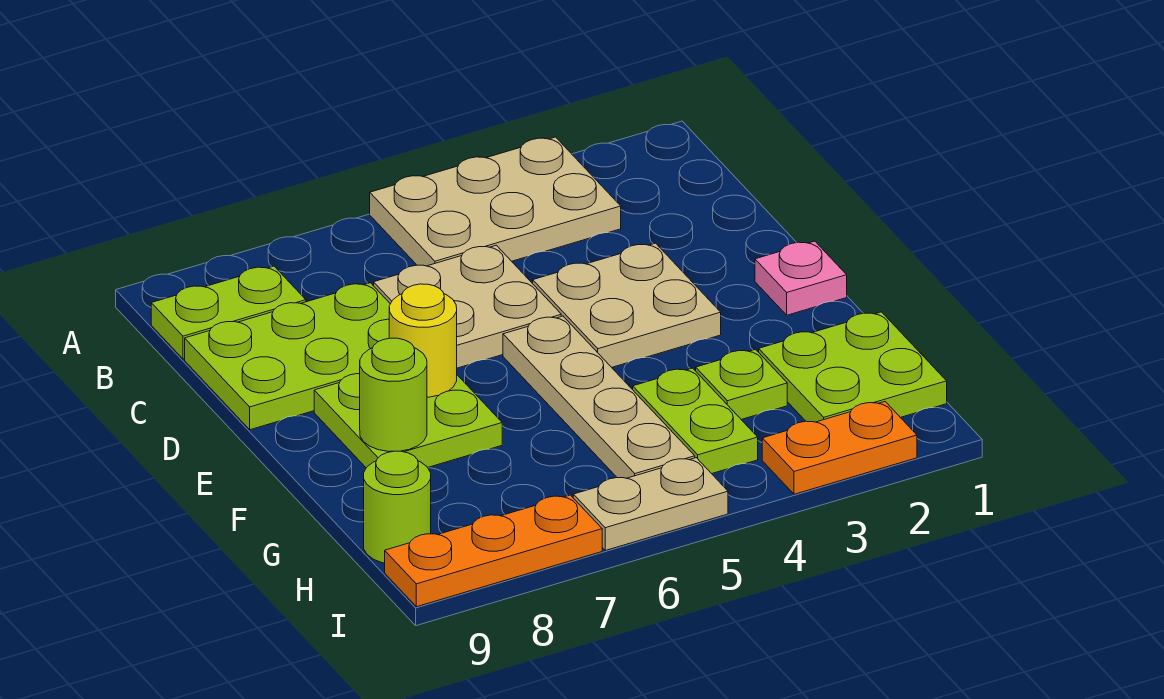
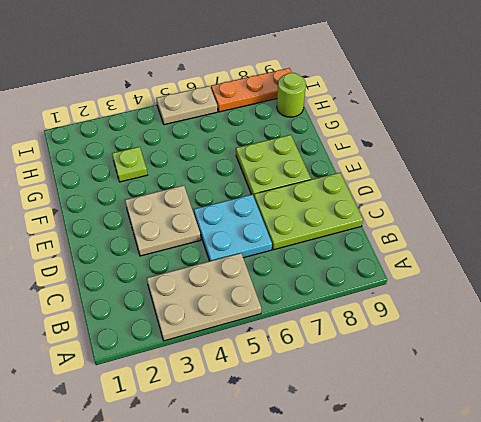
cyan plate C5:D6 level 1 -> tan plate C5:D6 level 1
none -> lime plate B8:B9 level 1
none -> pink plate E1 level 1
none -> tan plate E5:H5 level 1

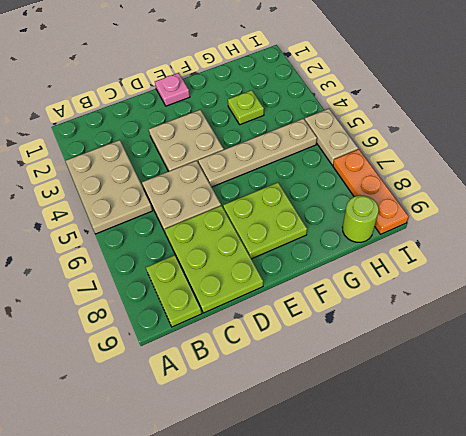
none -> lime plate G1:H2 level 1
none -> lime plate G4:H4 level 1
none -> orange plate I2:I3 level 1

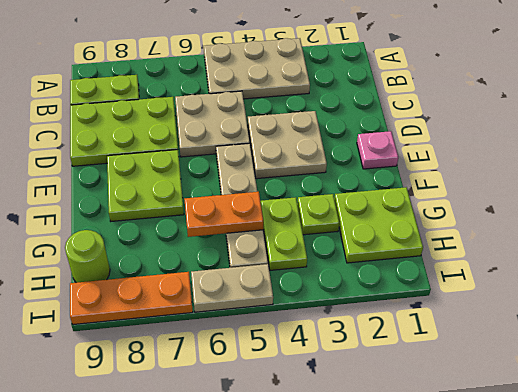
orange plate G5:G6 level 2 -> orange plate I2:I3 level 1
none -> yellow round brick E7 level 2
none -> lime round brick F8 level 2

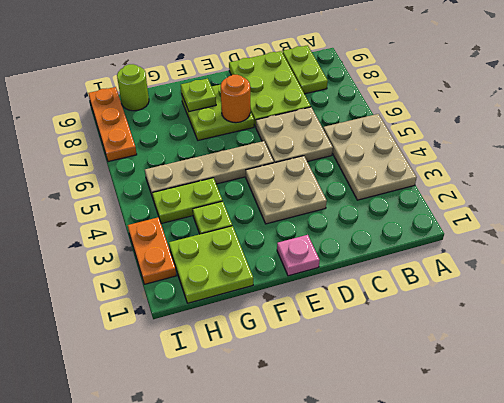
orange round brick E7 level 2 -> yellow round brick E7 level 2
lime plate F8 level 2 -> lime round brick F8 level 2
none -> tan plate I5:I6 level 1

